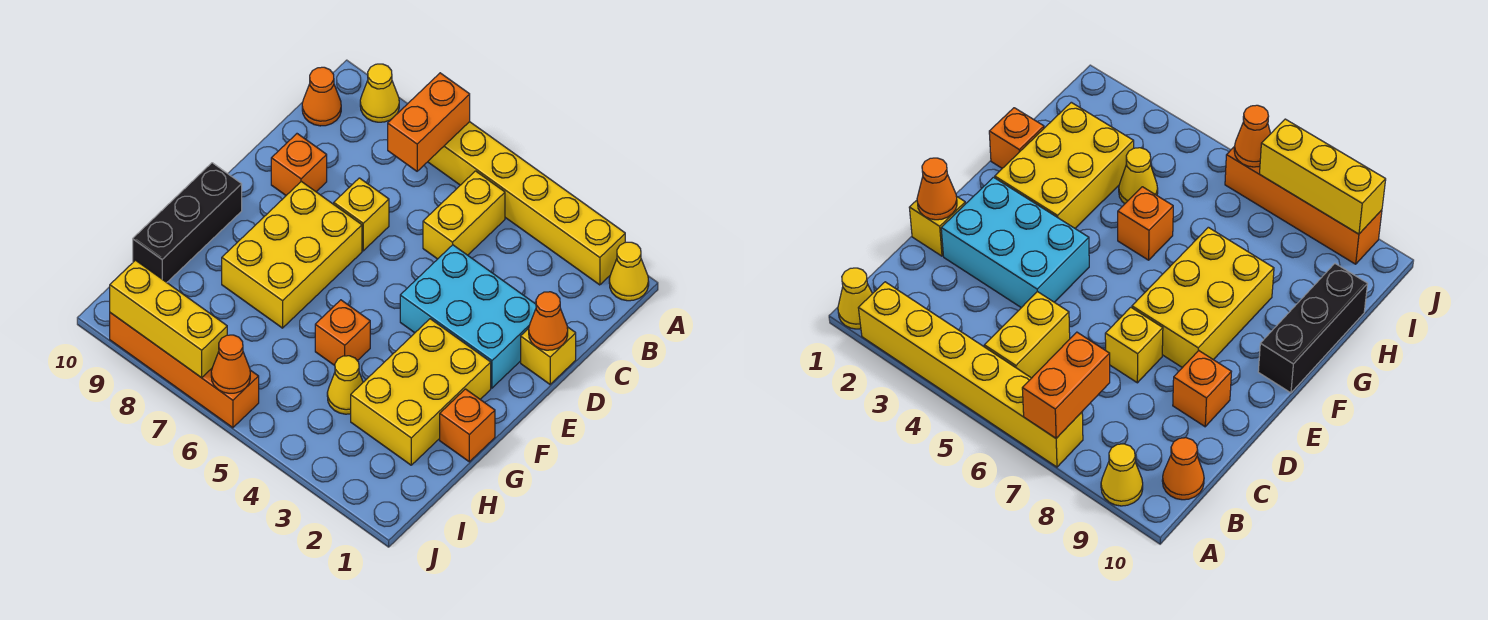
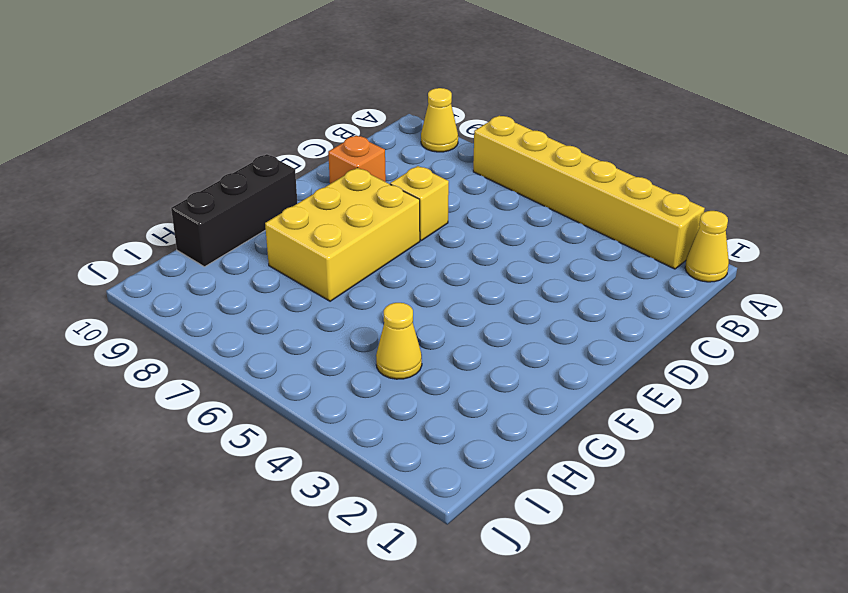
none -> yellow brick B5:C5 level 1
none -> orange cone B10 level 1
none -> yellow brick D1 level 1

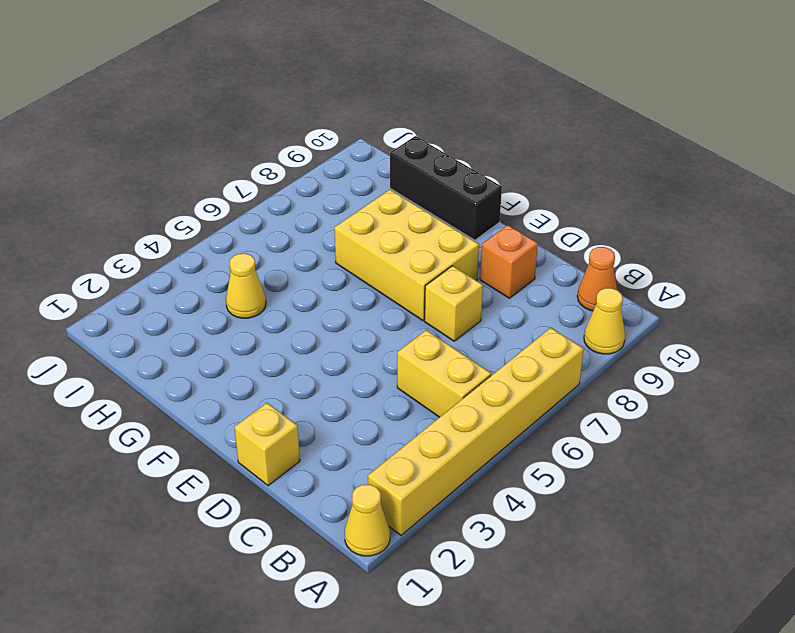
none -> cyan brick D2:E4 level 1
none -> yellow brick F2:H3 level 1
none -> orange brick G1 level 1

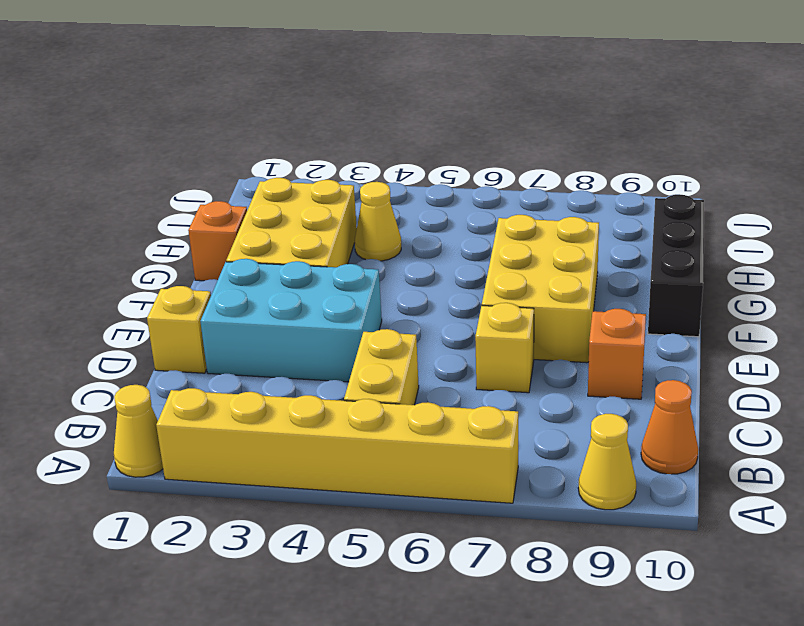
none -> orange brick G5 level 1
none -> orange brick J6:J9 level 1
none -> orange brick A7:B7 level 2

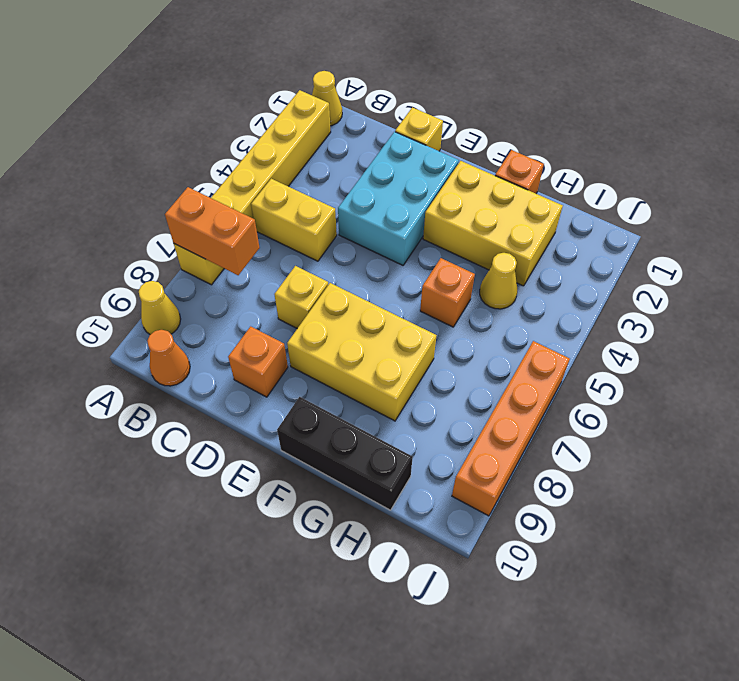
none -> orange cone D1 level 2
none -> orange cone J6 level 2
none -> yellow brick J7:J9 level 2

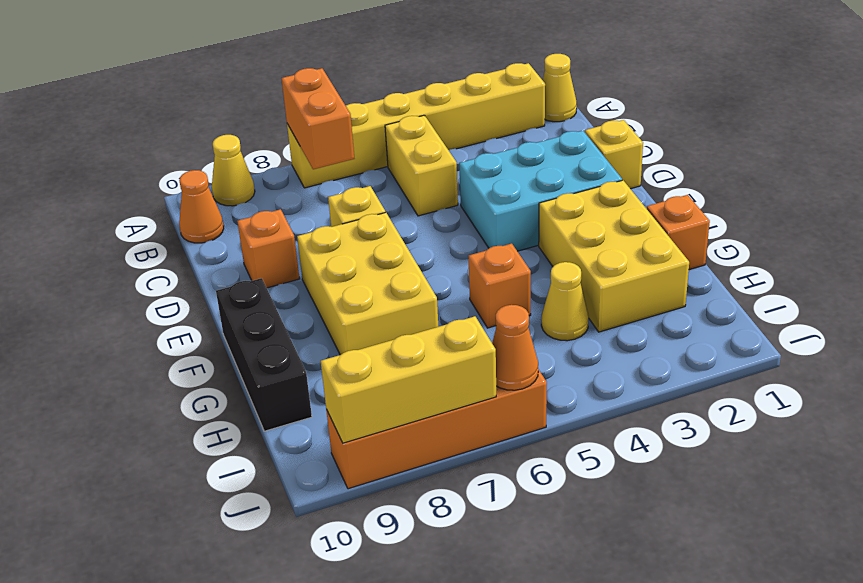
none -> orange cone D1 level 2

